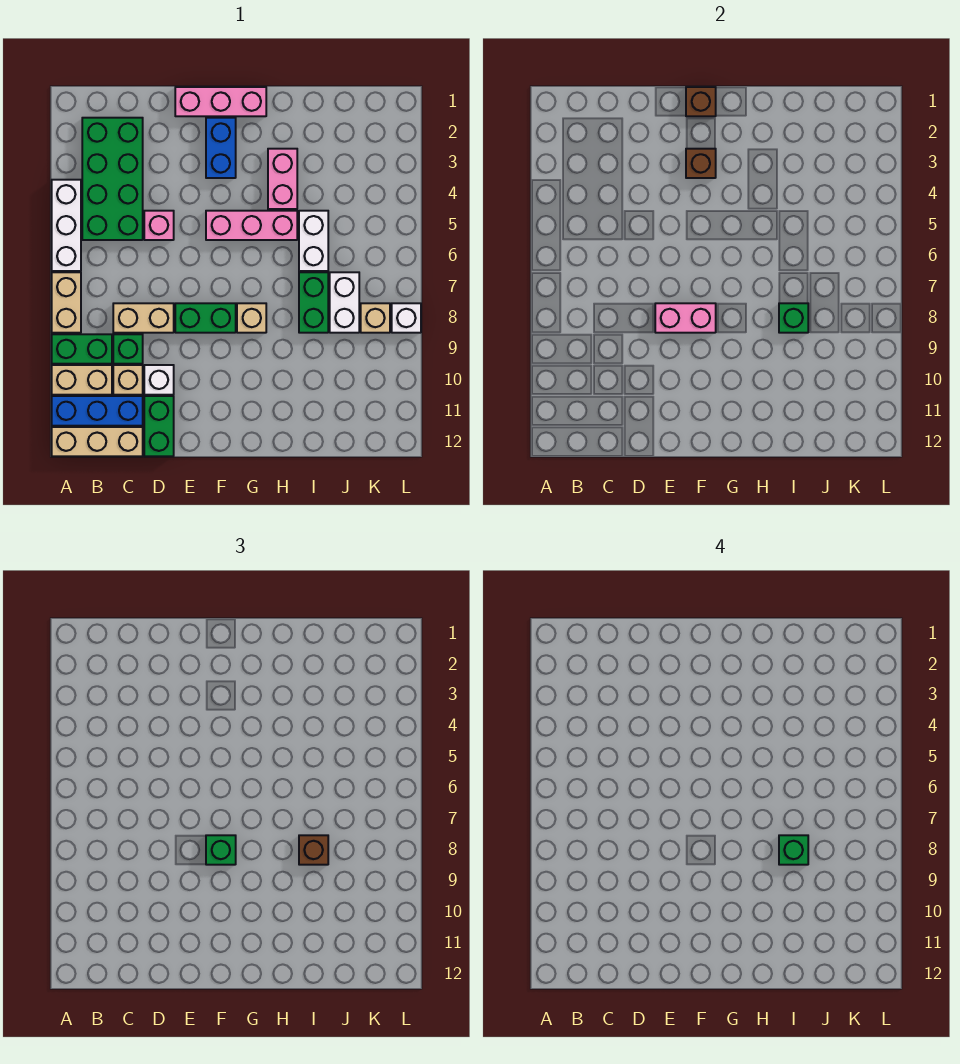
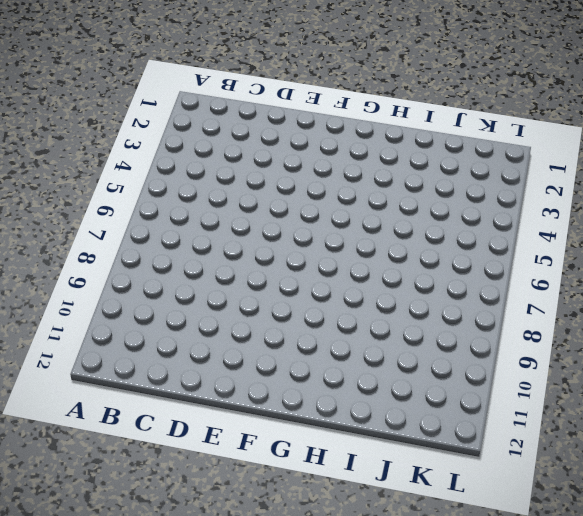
none -> white brick A4:A6 level 1
none -> tan brick A7:A8 level 1
none -> green brick A9:B9 level 1
none -> tan brick A10:B10 level 1

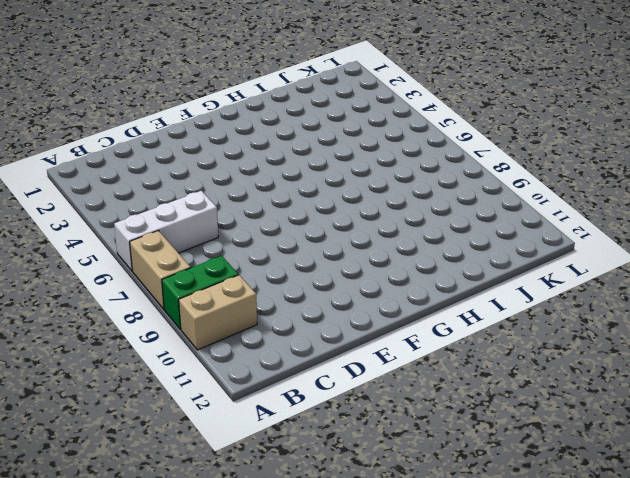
white brick A6:C6 level 1 -> white brick A4:A6 level 1
none -> blue brick A11:C11 level 1
none -> tan brick A12:C12 level 1
none -> green brick B2:C5 level 1
none -> tan brick C8:D8 level 1

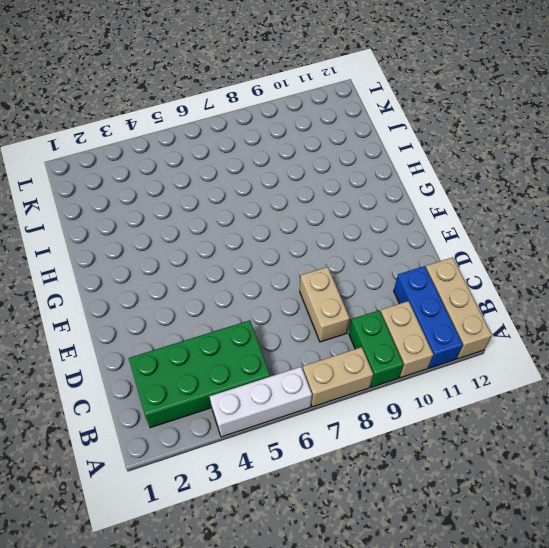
none -> green brick C9 level 1
none -> tan brick C10 level 1
none -> pink brick D5 level 1
none -> white brick D10 level 1

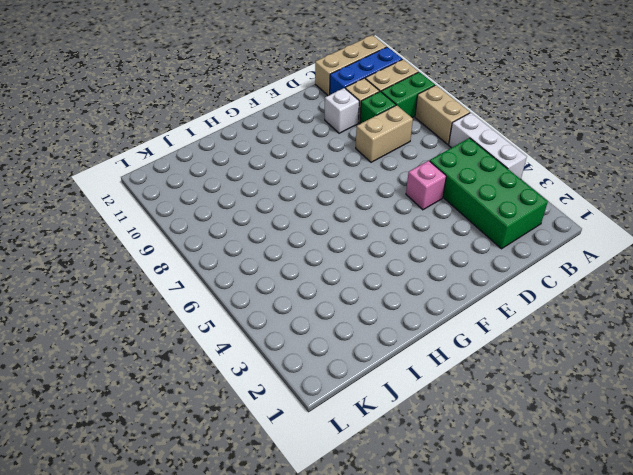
none -> green brick D11:D12 level 1
none -> pink brick E1:G1 level 1
none -> green brick E8:F8 level 1
none -> blue brick F2:F3 level 1

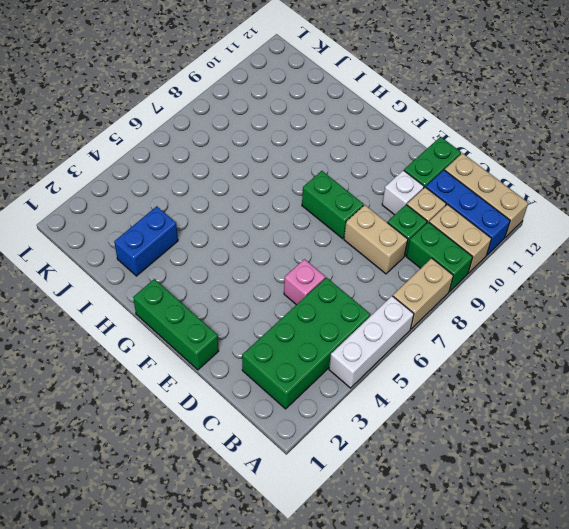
green brick E1:G1 level 1 -> pink brick E1:G1 level 1
blue brick I2:I3 level 1 -> blue brick F2:F3 level 1
none -> pink brick F5:H5 level 1
none -> tan brick G8 level 1
none -> pink brick H3:H4 level 1
none -> white brick I5:I6 level 1

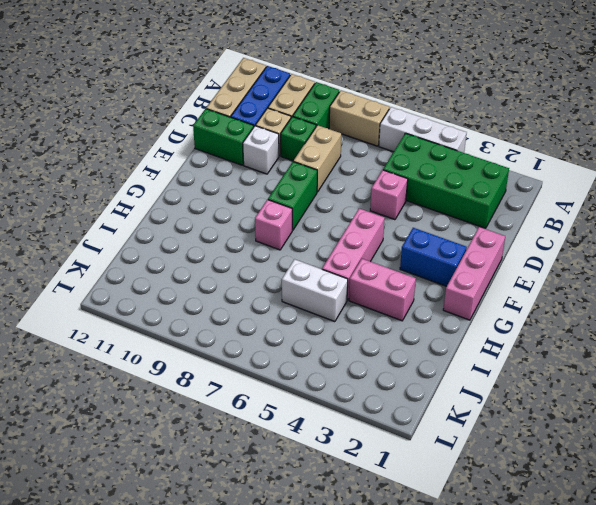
pink brick G8 level 1 -> tan brick G8 level 1
none -> green brick I7:I8 level 1
none -> white brick J7:J8 level 1
none -> tan brick K8 level 1
none -> white brick L8 level 1

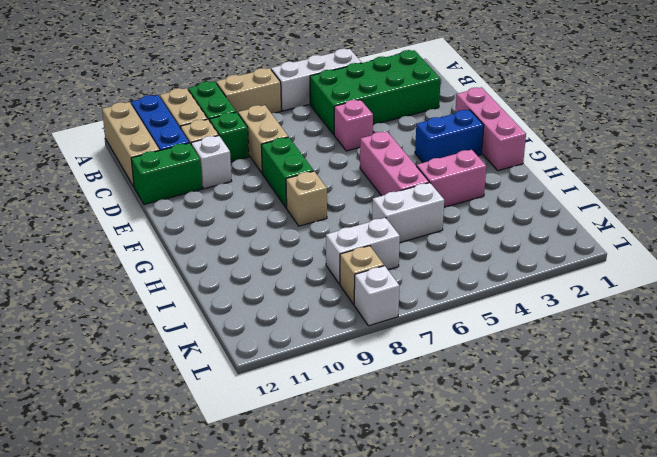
none -> green brick I7:I8 level 1
none -> pink brick E8:F8 level 2
none -> brown brick F1 level 2
none -> brown brick F3 level 2

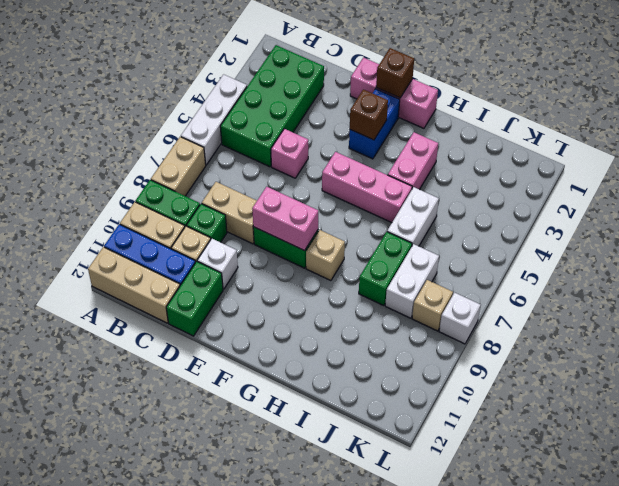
none -> green brick I8 level 2
none -> green brick F8 level 3
none -> brown brick I8 level 3
none -> green brick I8 level 4

